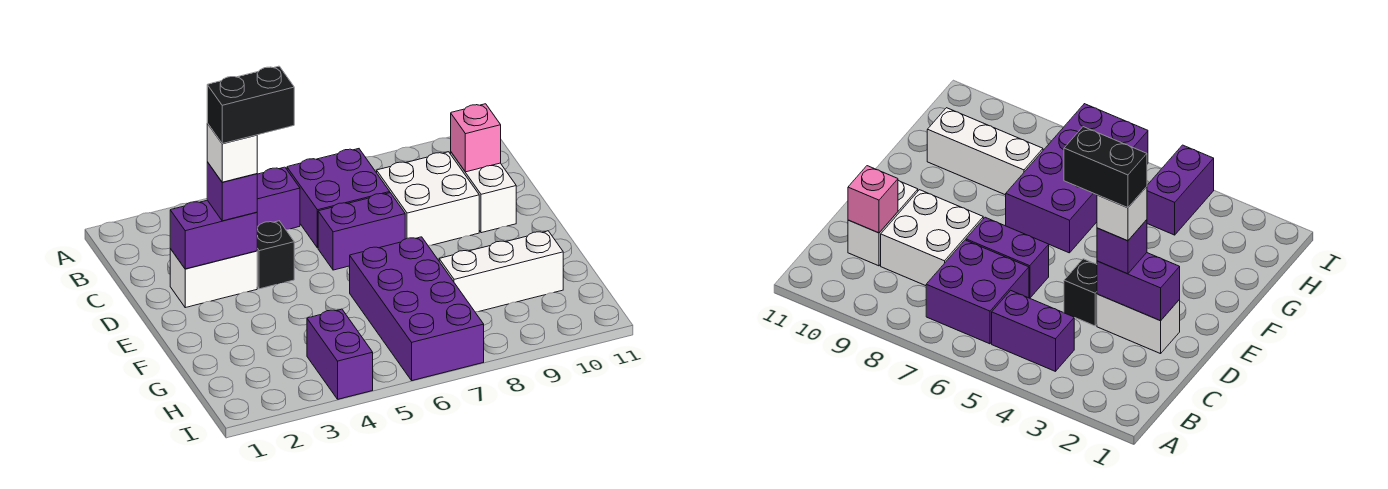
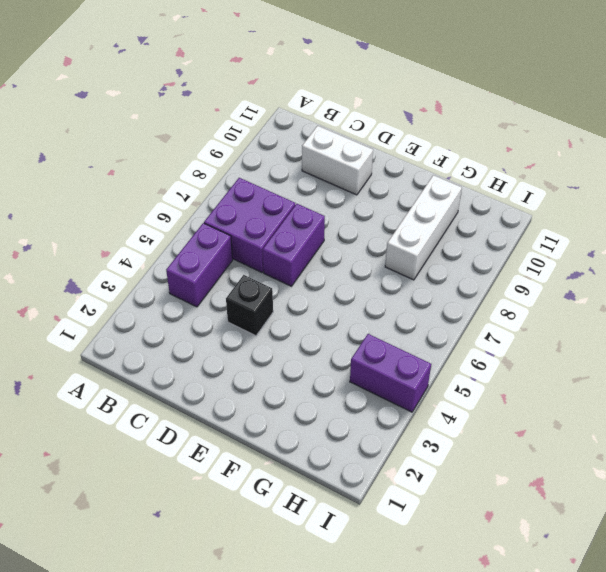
none -> white brick C8:D9 level 1
none -> white brick D2:D3 level 1
none -> purple brick F6:I7 level 1

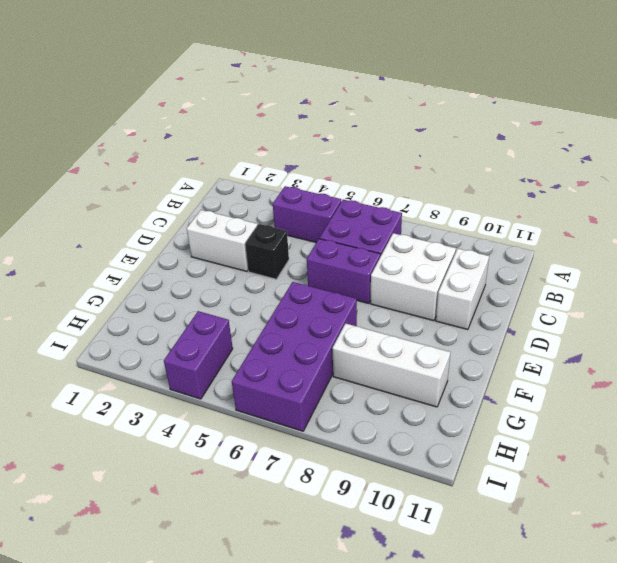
none -> pink brick C10 level 2
none -> purple brick D2:D3 level 2
none -> purple brick D3 level 3

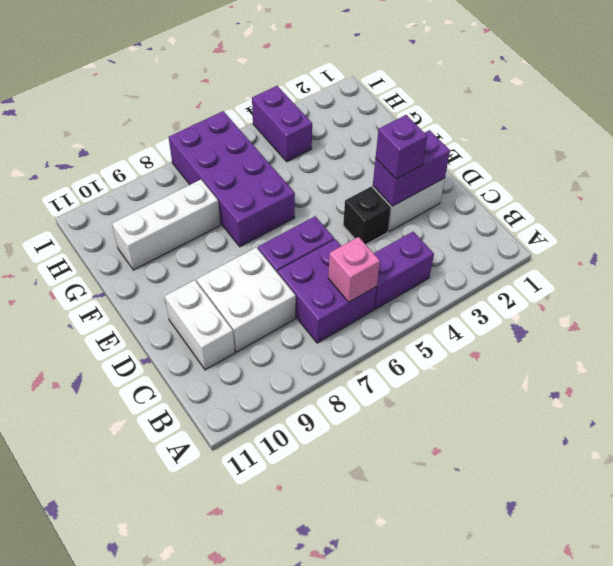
pink brick B6 level 2 -> pink brick C10 level 2
none -> white brick D3 level 4
none -> black brick D3:D4 level 5

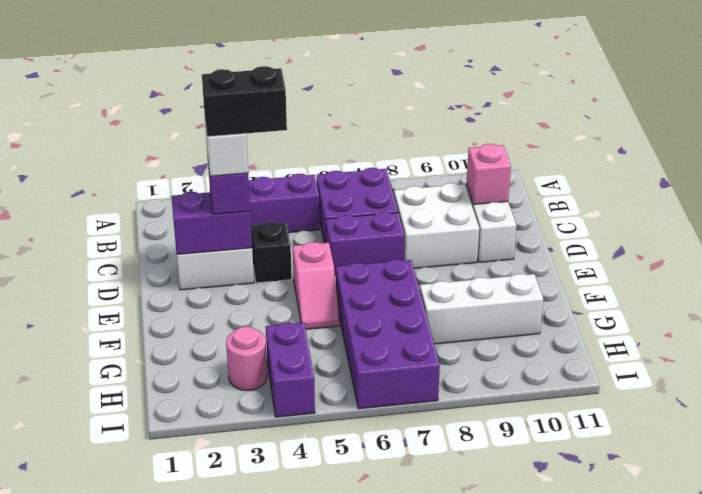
pink slope E5:F5 level 1 top E -> none
pink round brick H3 level 1 -> none

